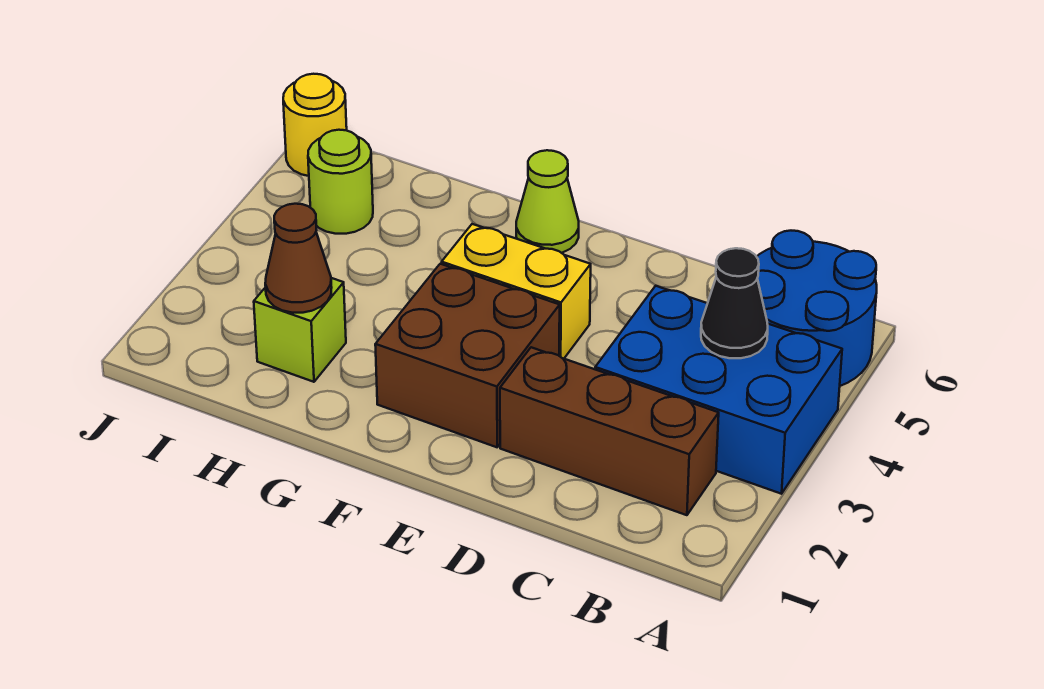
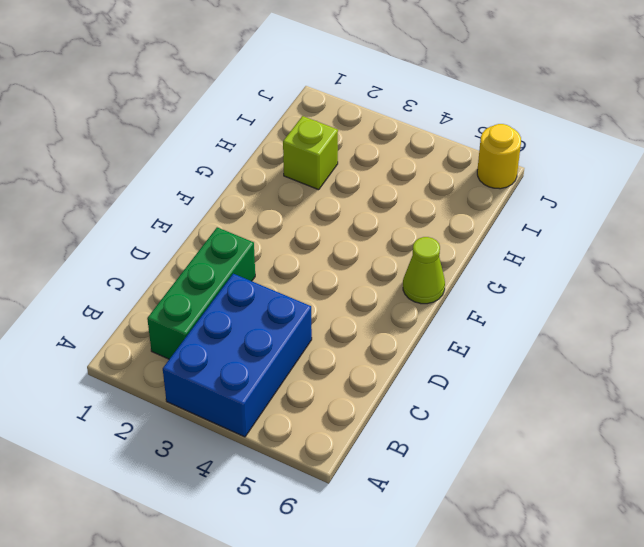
green brick B2:D2 level 1 -> brown brick B2:D2 level 1
none -> blue round brick A5:B6 level 1
none -> brown brick E2:F3 level 1

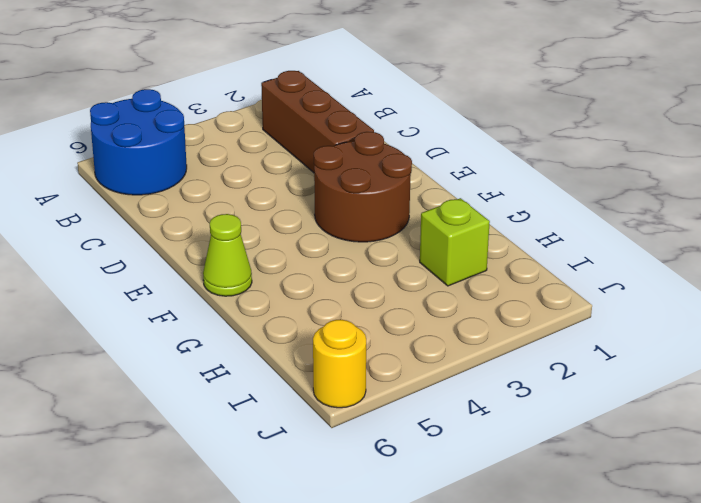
brown round brick E2:F3 level 1 -> brown brick E2:F3 level 1
none -> blue brick A3:C4 level 1
none -> yellow brick E4:F4 level 1

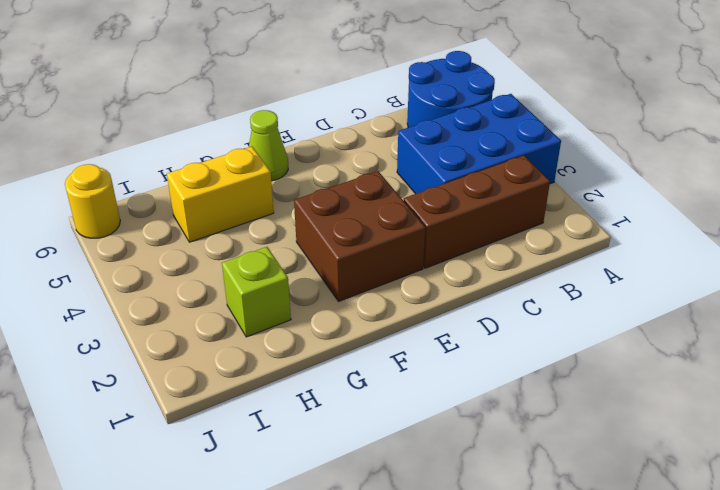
yellow brick G5:H5 level 1 -> yellow brick E4:F4 level 1
none -> lime round brick I5 level 1
none -> black cone B4 level 2

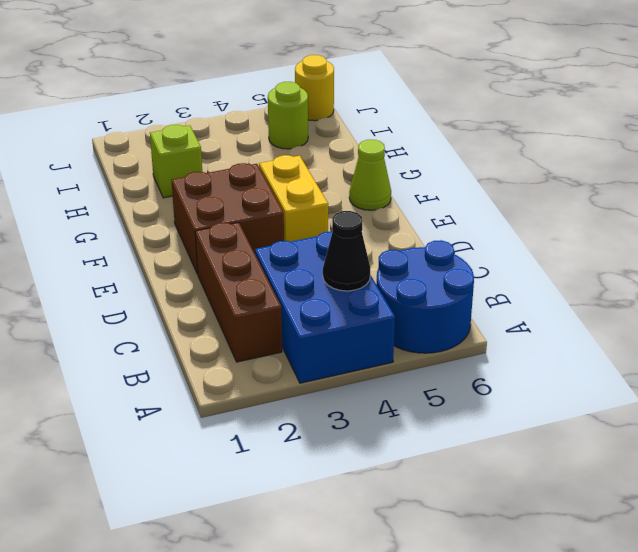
none -> brown cone H2 level 2

